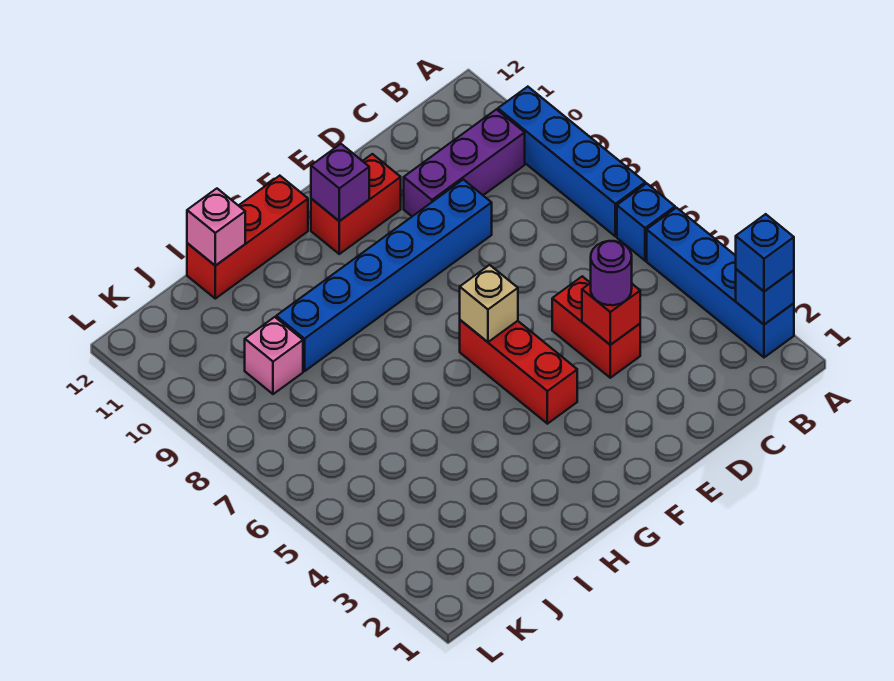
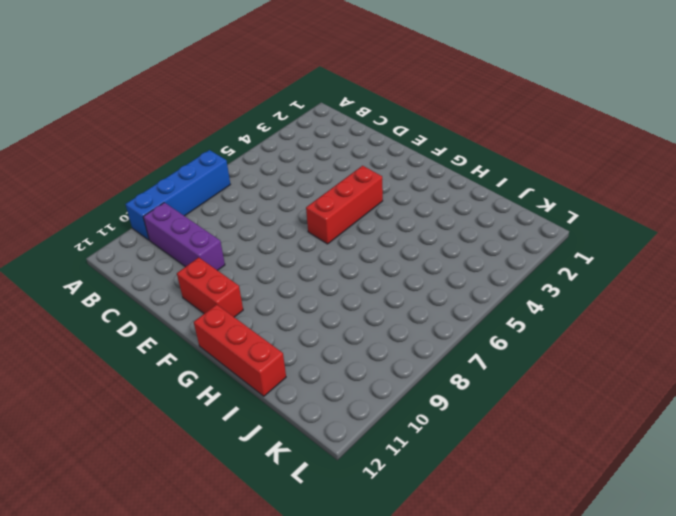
none -> blue brick A2:A5 level 1
none -> blue brick A6 level 1
none -> red brick D4:D5 level 1

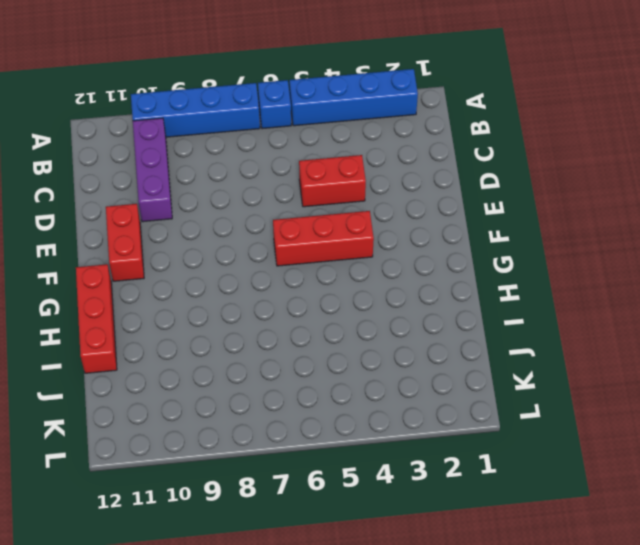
none -> blue brick D9:I9 level 1
none -> pink brick J9 level 1
none -> blue brick A2 level 2

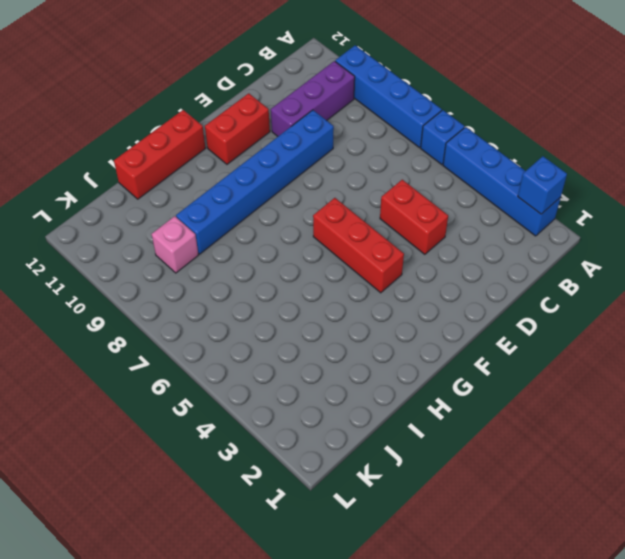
none -> red brick D4 level 2
none -> tan brick F6 level 2
none -> purple brick F11 level 2

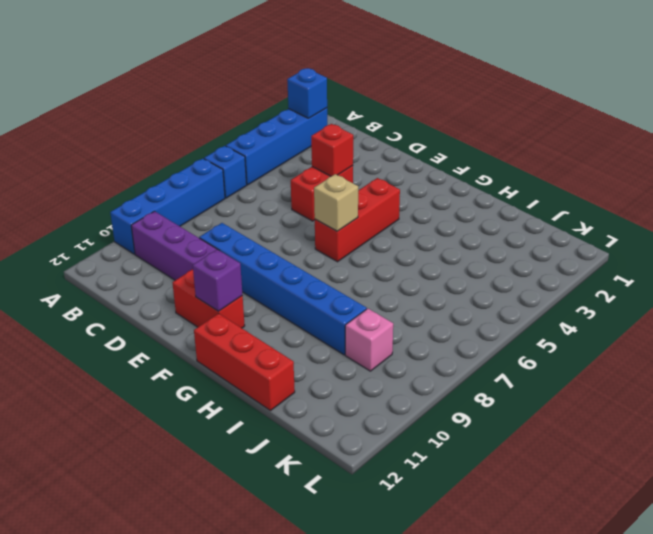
none -> pink brick I12 level 2
none -> blue brick A2 level 3
none -> purple round brick D4 level 3

